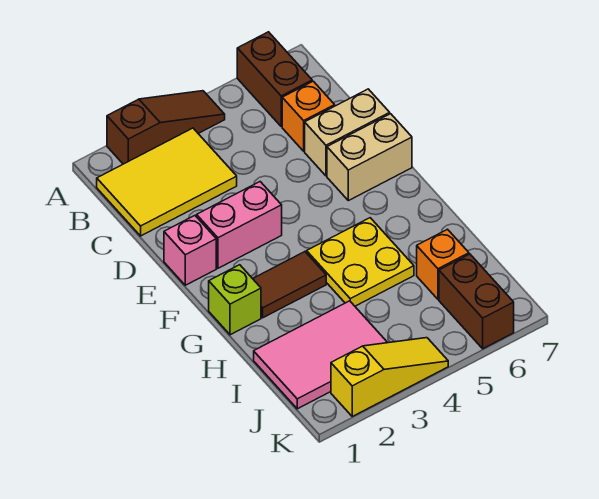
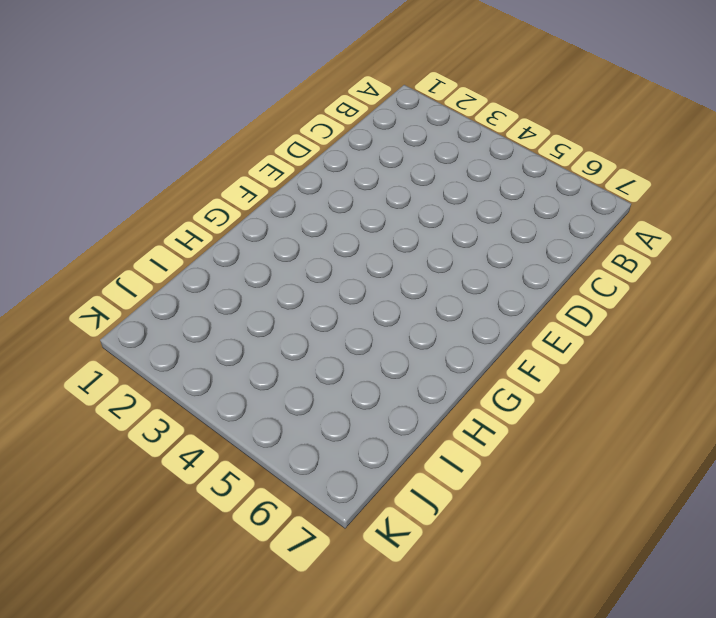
none -> brown slope A2:A4 level 1 top 2
none -> brown brick A6:B6 level 1
none -> yellow tile B1:C3 level 1

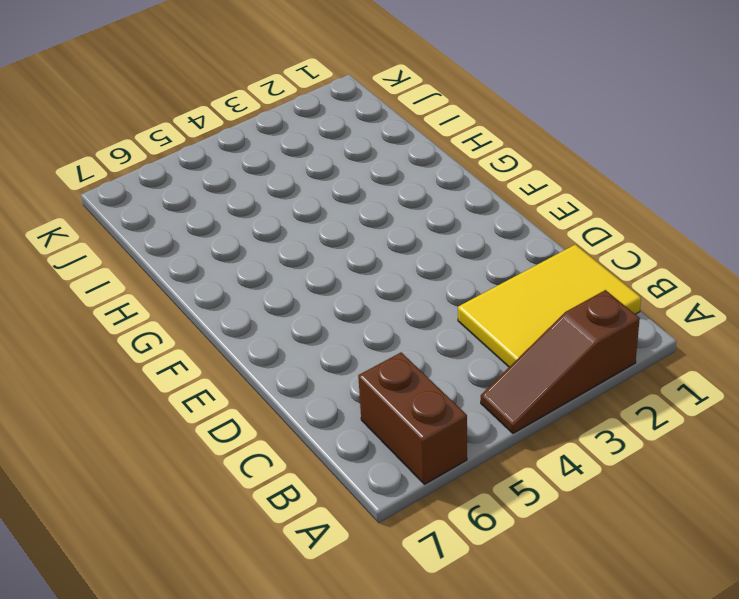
none -> orange brick C6 level 1
none -> tan brick D6:D7 level 1
none -> pink brick E1 level 1

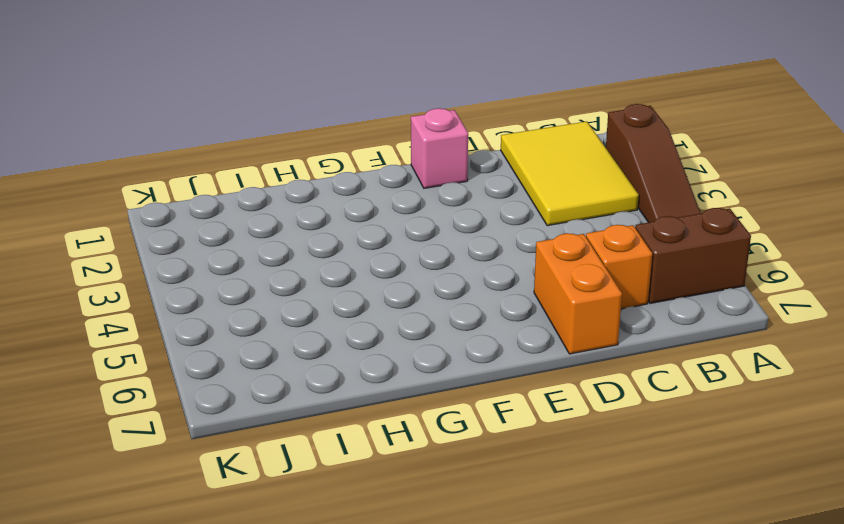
orange brick D6:D7 level 1 -> tan brick D6:D7 level 1
none -> pink brick E2:E3 level 1
none -> tan brick E6:E7 level 1
none -> lime brick G1 level 1

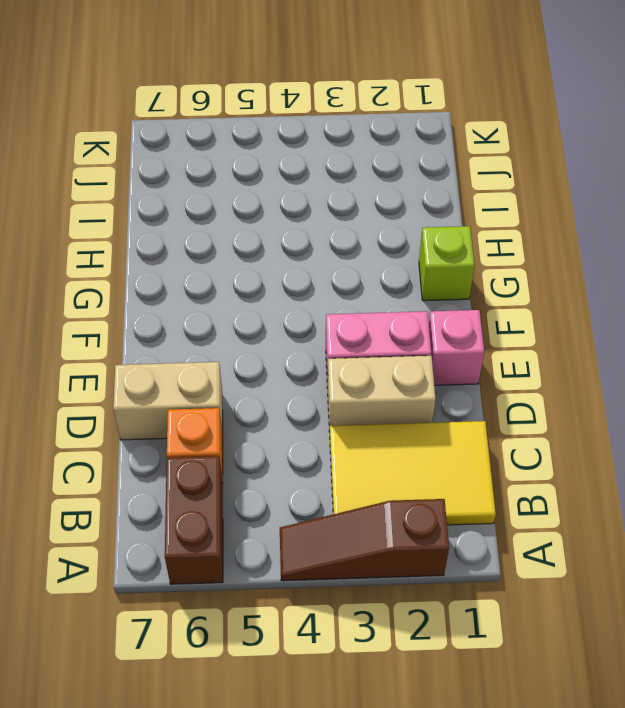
tan brick D2:D3 level 1 -> tan brick E6:E7 level 1
none -> brown tile G2:G3 level 1
none -> yellow plate G4:H5 level 1
none -> pink tile I1:J3 level 1

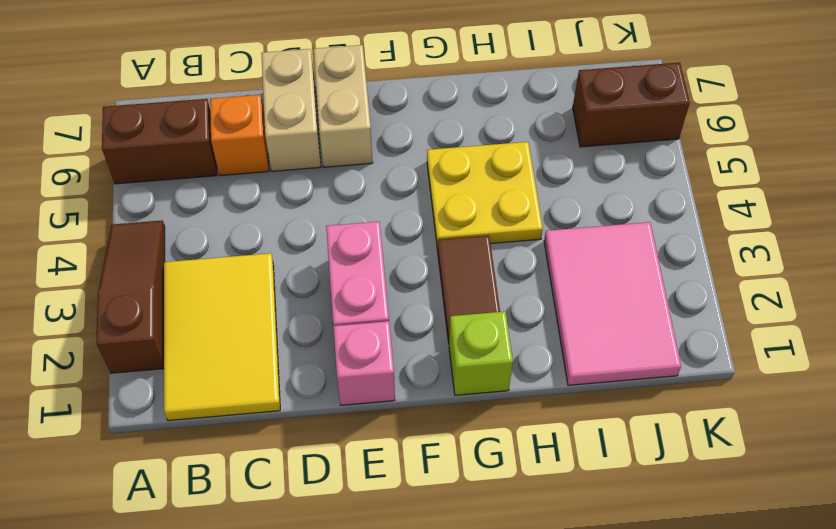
none -> orange brick I6 level 1
none -> yellow slope K2:K4 level 1 top 2

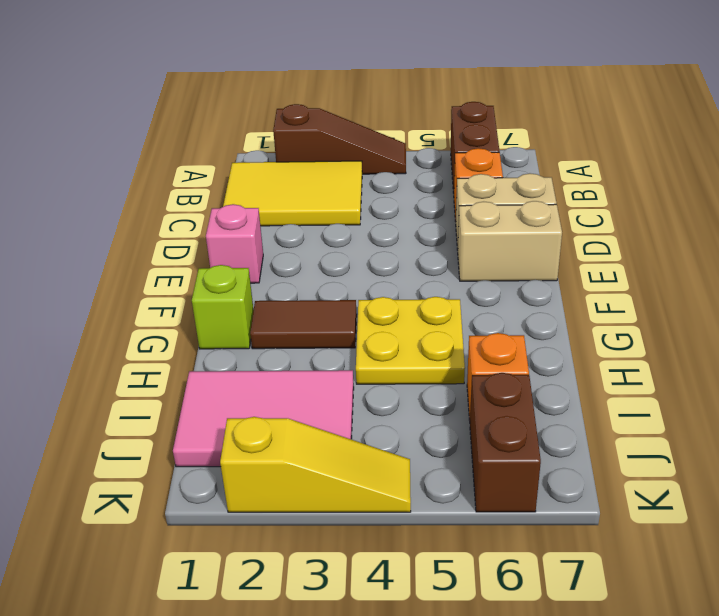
none -> pink brick E2:E3 level 1

